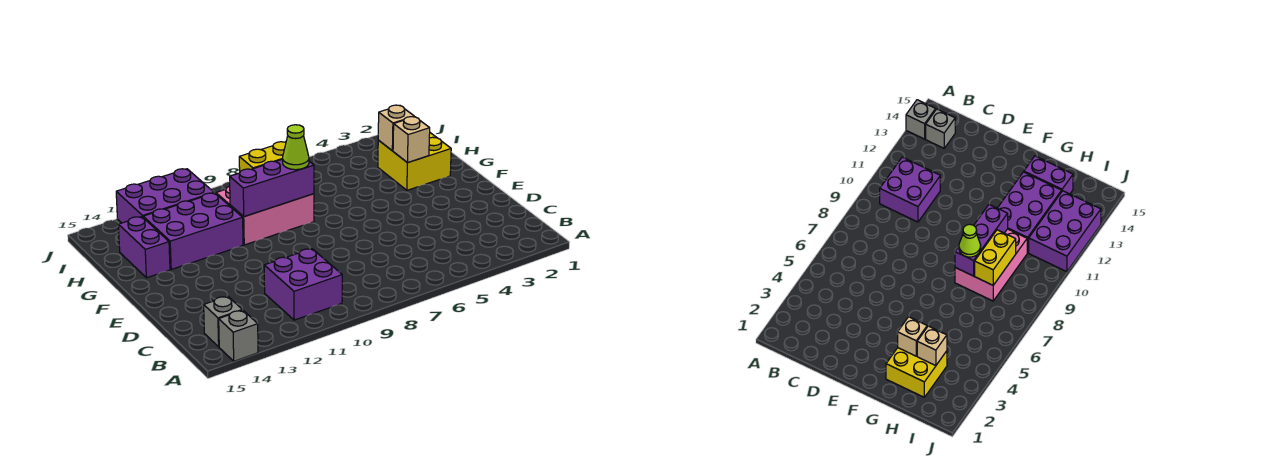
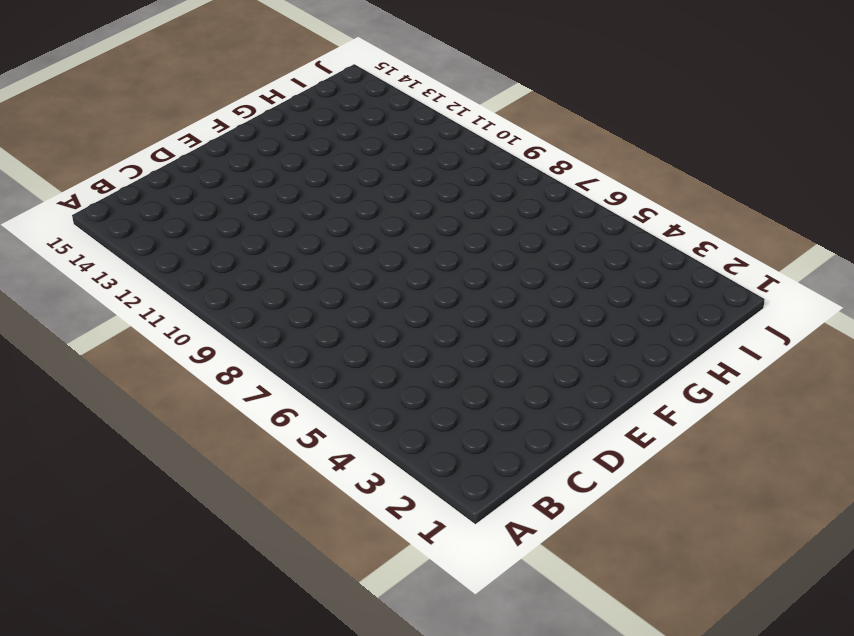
none -> grey brick A14 level 1
none -> purple brick B10:C11 level 1
none -> grey brick B14 level 1

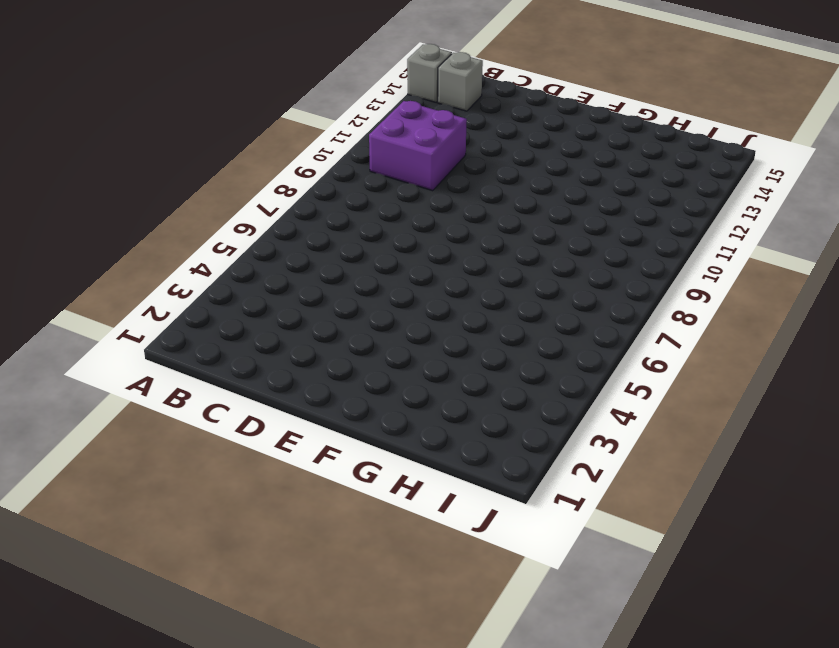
none -> yellow brick G2:H3 level 1
none -> pink brick G8:H10 level 1
none -> purple brick G11:H13 level 1

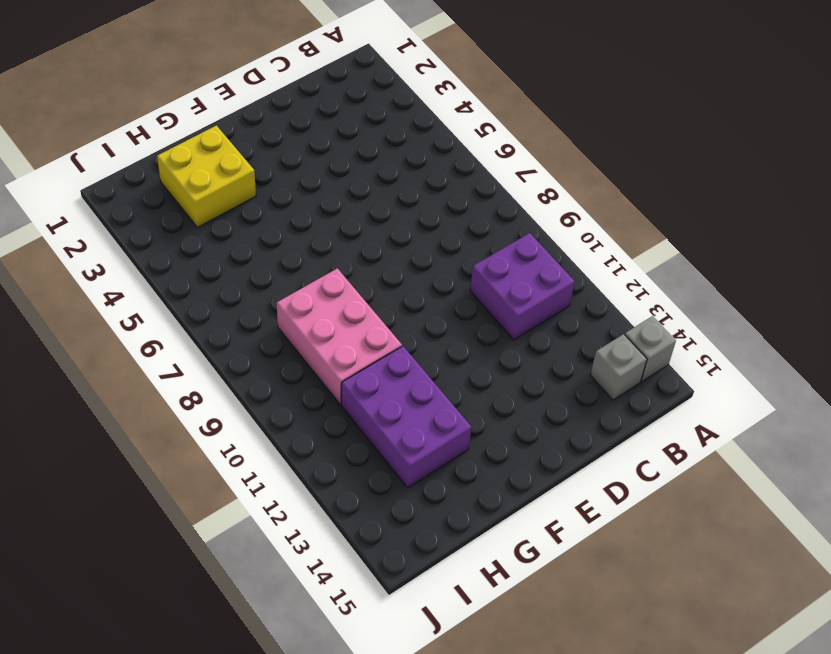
none -> purple brick G14:H14 level 1
none -> purple brick I11:J13 level 1
none -> tan brick G3 level 2

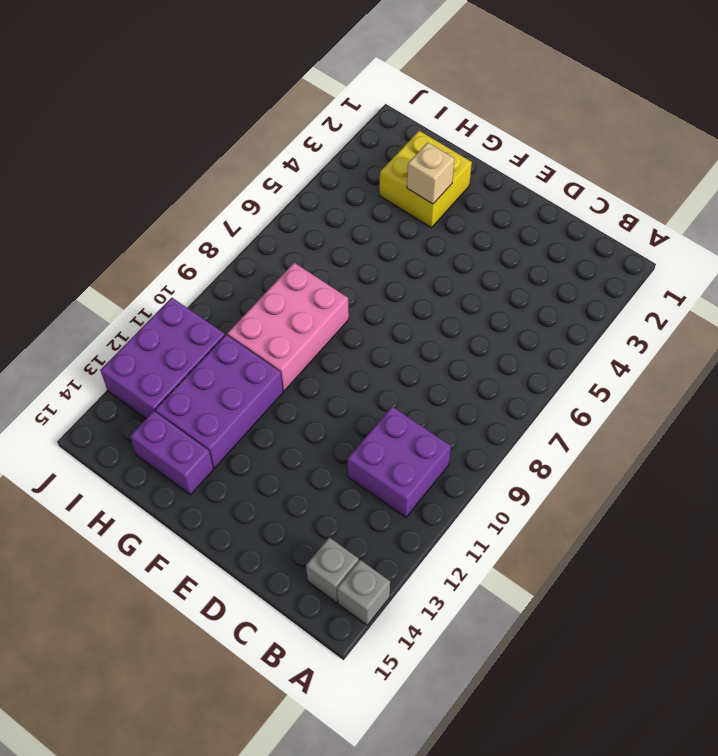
none -> purple brick G8:G10 level 2
none -> tan brick H3 level 2
none -> yellow brick H8:H9 level 2

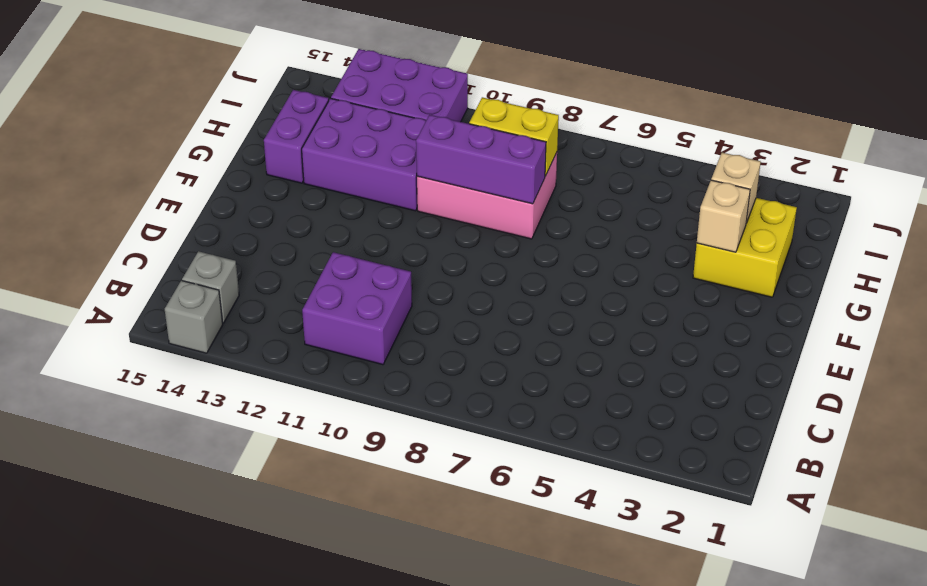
none -> lime cone G8 level 3

